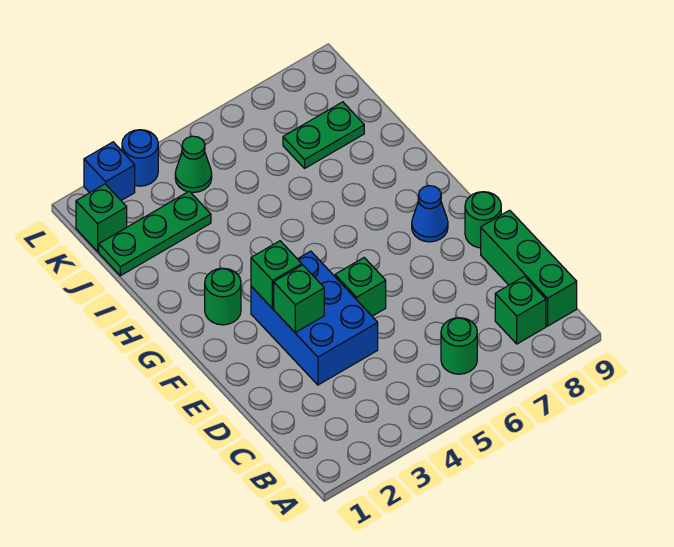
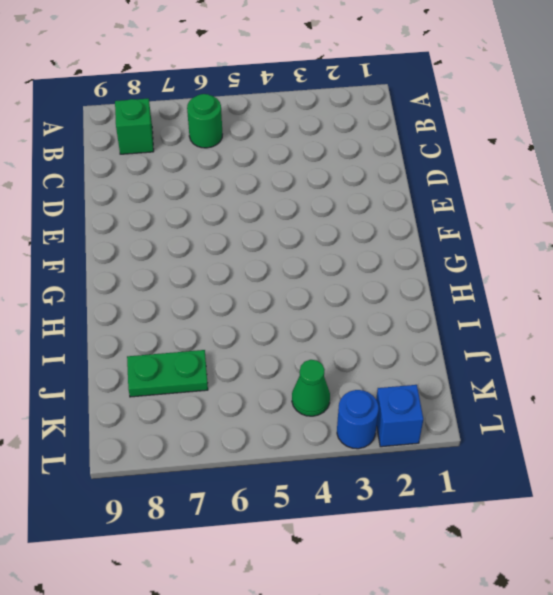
none -> green brick B9:D9 level 1
none -> blue brick D3:F4 level 1
none -> green brick E5 level 1

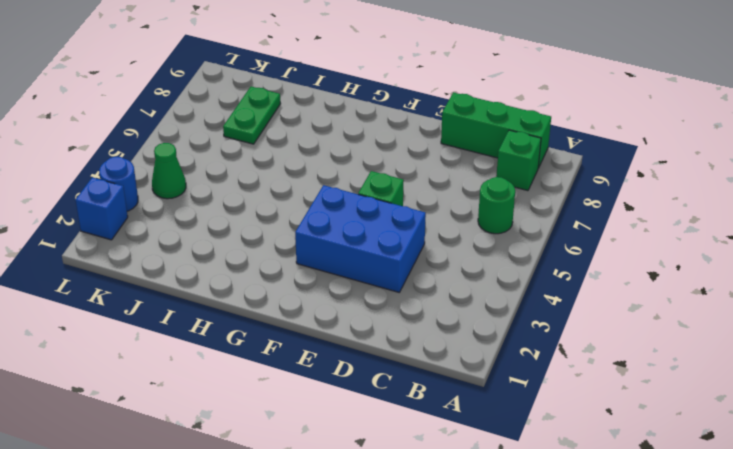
none -> green round brick E9 level 1
none -> blue cone F8 level 1
none -> green round brick G2 level 1

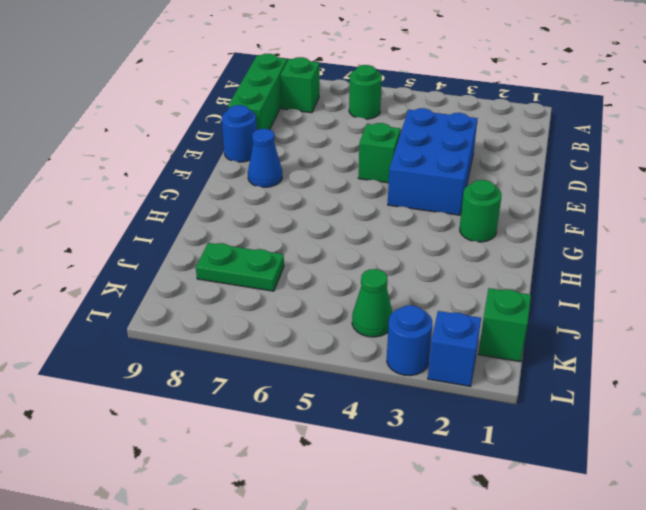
blue round brick E9 level 1 -> green round brick E9 level 1
none -> green plate J1:J3 level 1
none -> green brick E3 level 2
none -> green brick F3 level 2

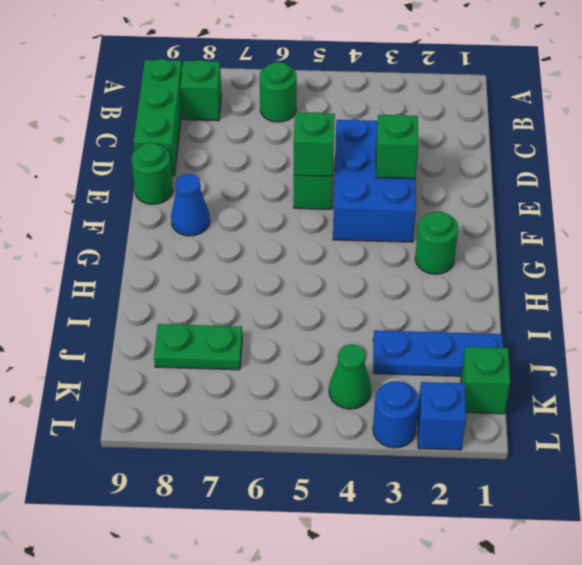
green brick E5 level 2 -> green brick F3 level 2
blue plate J1:J3 level 1 -> green plate J1:J3 level 1

